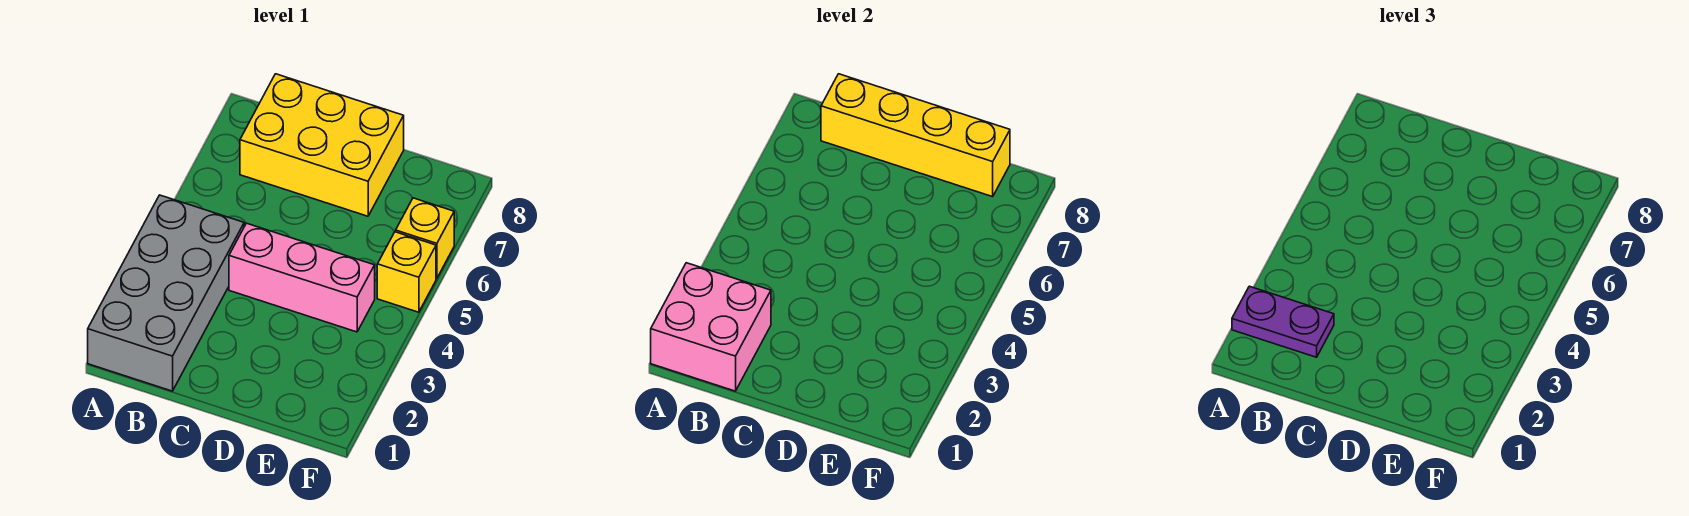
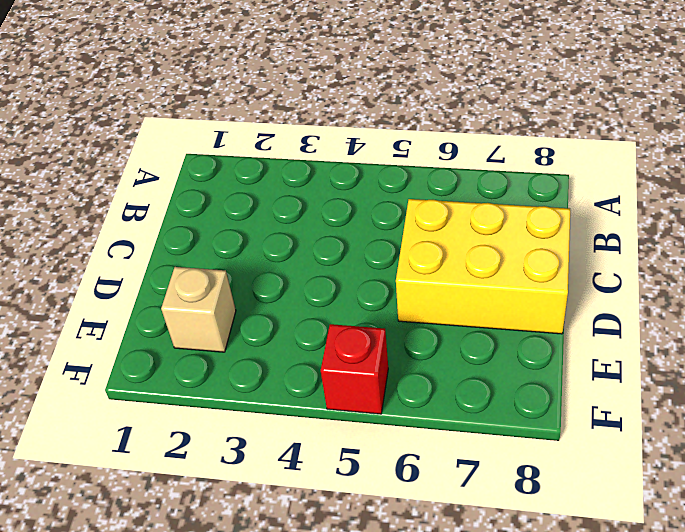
yellow brick C6:D8 level 1 -> yellow brick B7:D8 level 1
tan brick E2 level 1 -> none
red brick F5 level 1 -> yellow brick F5 level 1
none -> grey brick A1:B4 level 1
none -> pink brick C4:E4 level 1

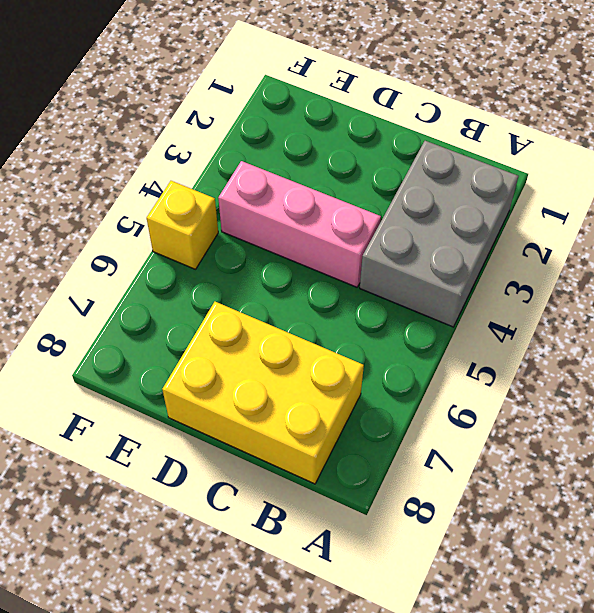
grey brick A2:B4 level 1 -> grey brick A1:B4 level 1
none -> yellow brick F6 level 1
none -> pink brick A1:B2 level 2

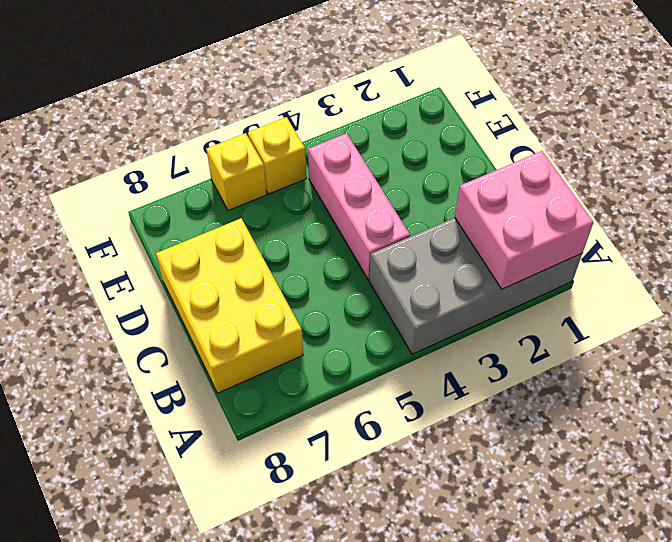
none -> yellow brick B8:E8 level 2
none -> purple plate A2:B2 level 3

